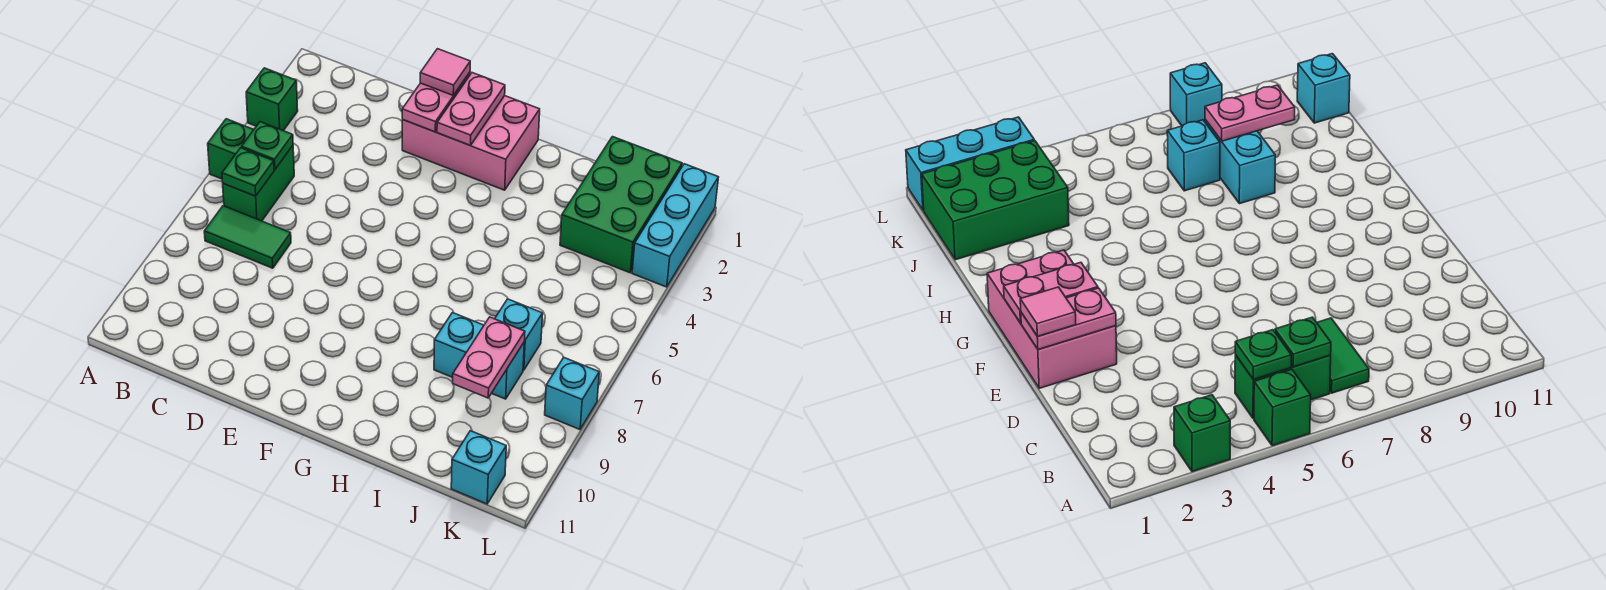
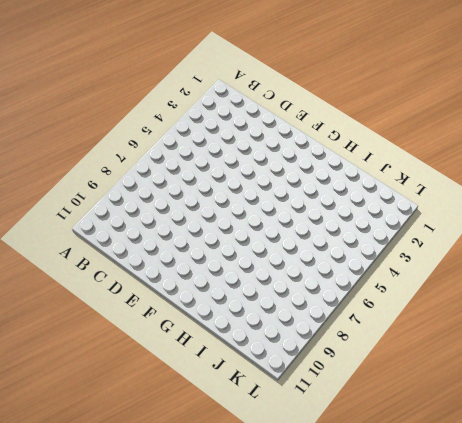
none -> green brick A3 level 1
none -> green brick A5 level 1
none -> green brick B5:B6 level 1

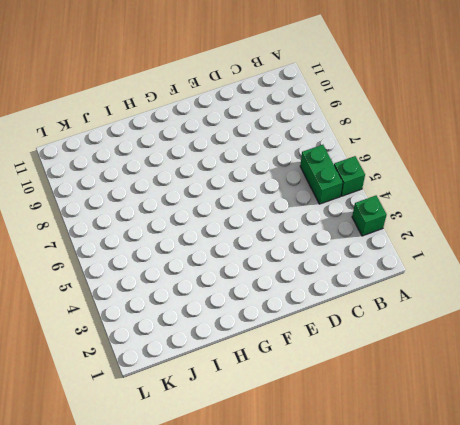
none -> green tile B7:C7 level 1
none -> pink brick E1:G2 level 1
none -> cyan brick I8:J8 level 1

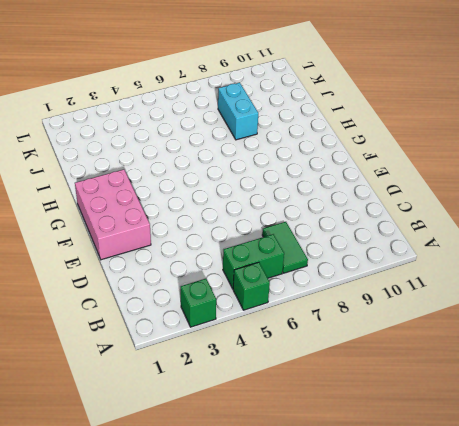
none -> green brick J1:K3 level 1
none -> cyan brick J7 level 1
none -> cyan brick K11 level 1

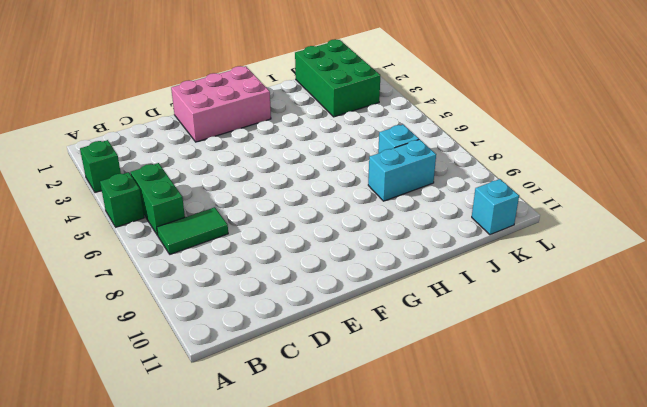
none -> cyan brick L1:L3 level 1
none -> cyan brick L8 level 1
none -> green plate B5 level 2

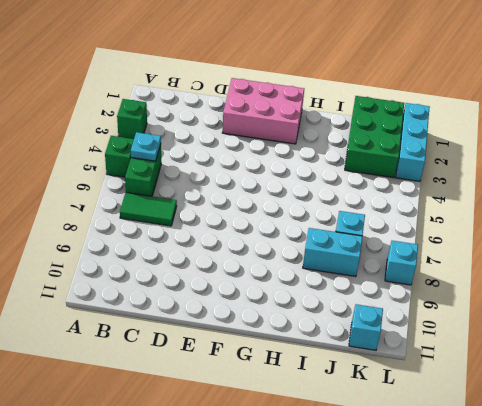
cyan plate B5 level 2 -> green plate B5 level 2
none -> green plate B6 level 2
none -> pink plate E1:E2 level 2
none -> pink plate F1:F2 level 2

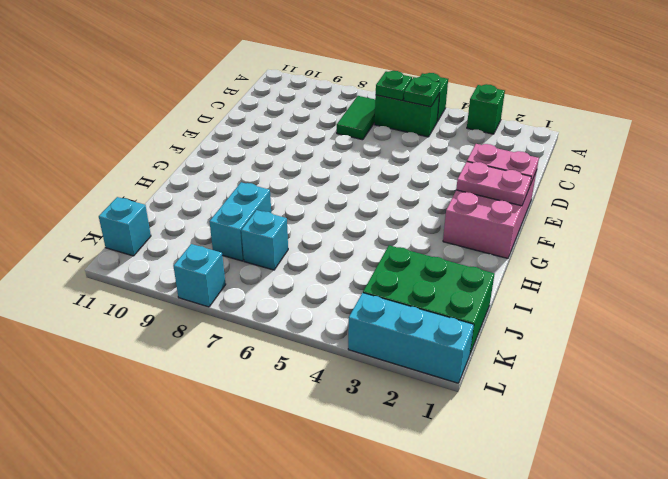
none -> pink plate J8:J9 level 2
none -> pink tile E1 level 3

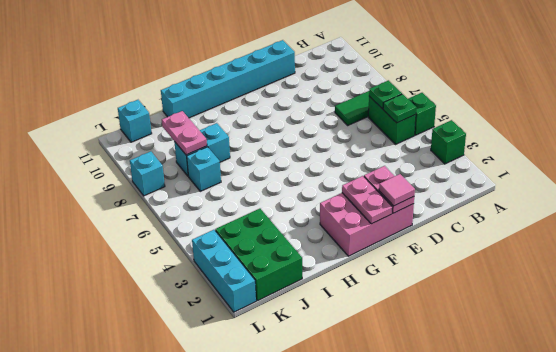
cyan brick D11:I11 level 1 -> none

